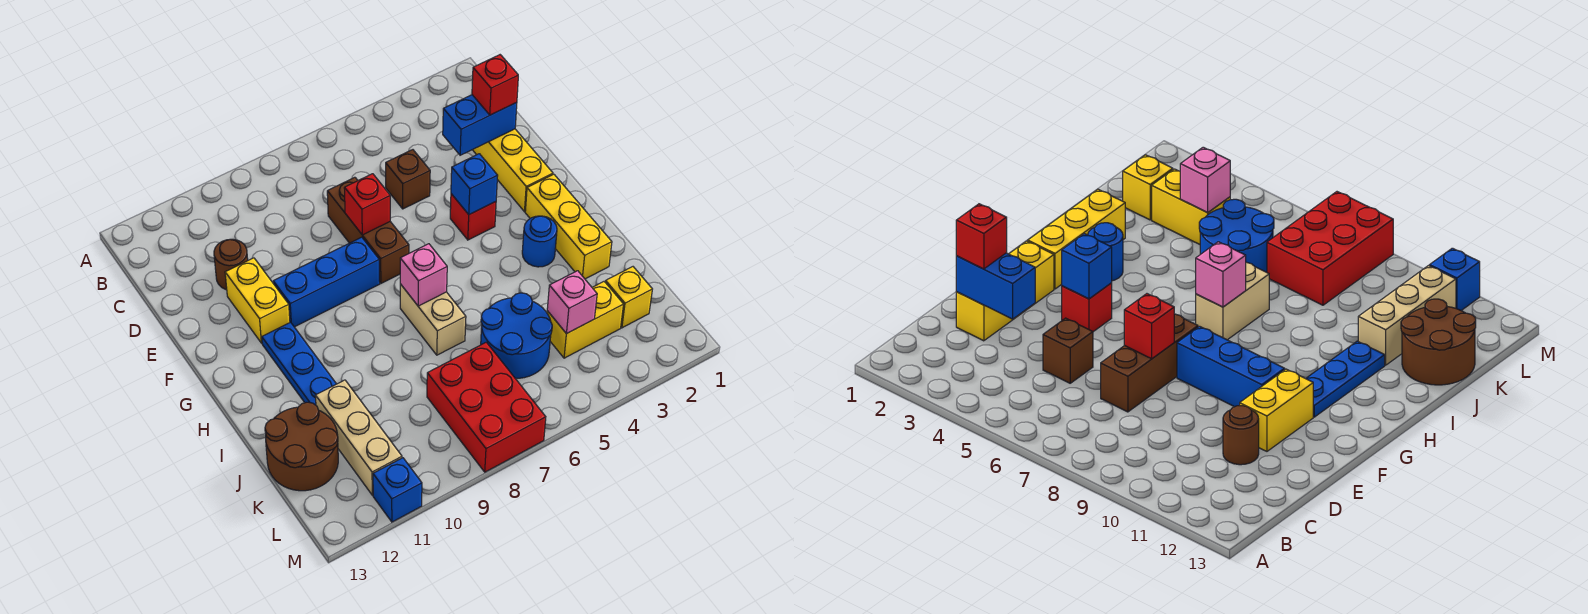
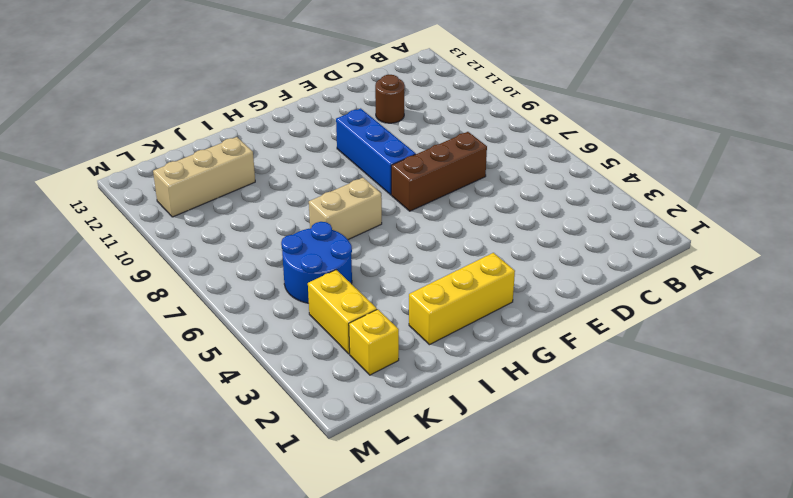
none -> yellow brick D2:F2 level 1
none -> brown brick D5 level 1
none -> yellow brick E11:F11 level 1

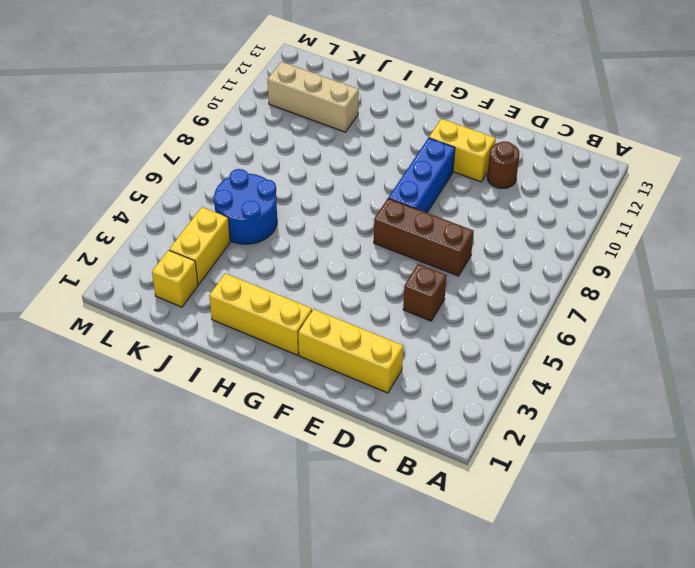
none -> red brick F4 level 1
none -> blue plate G11:I11 level 1
none -> blue round brick H3 level 1

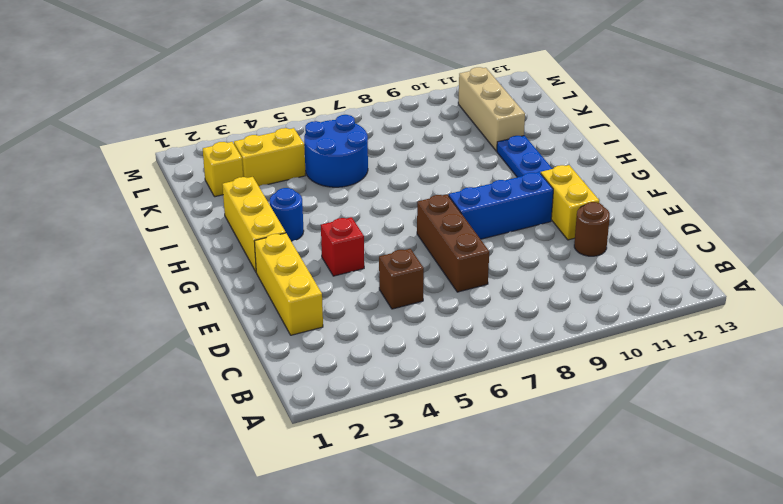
none -> tan brick H7:I7 level 1
none -> brown round brick J12:K13 level 1
none -> red brick K7:M8 level 1

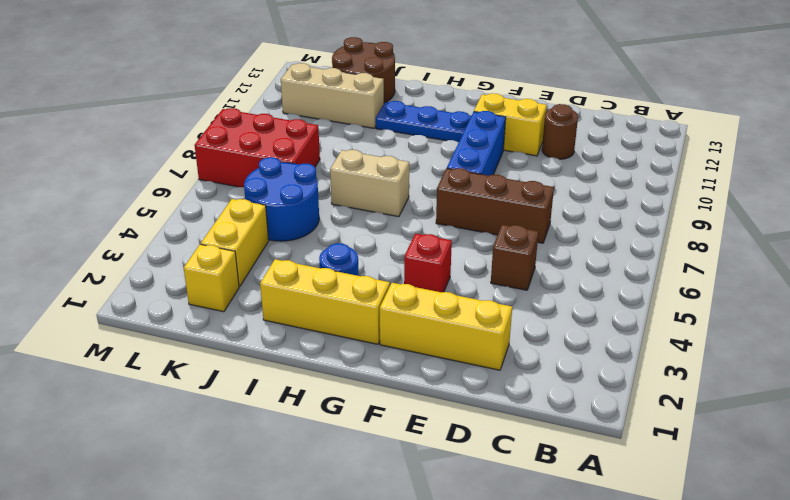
none -> blue brick M11 level 1
none -> blue brick D2:D3 level 2
none -> red brick E7 level 2

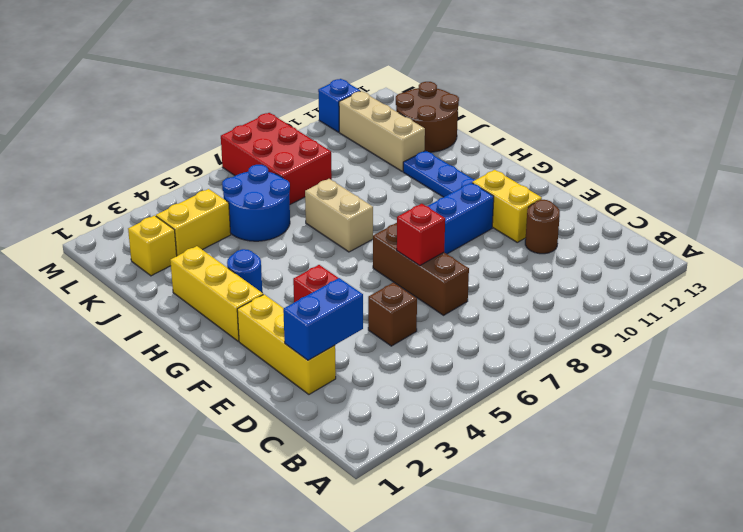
none -> blue brick F4 level 2
none -> pink brick H7 level 2
none -> pink brick K4 level 2

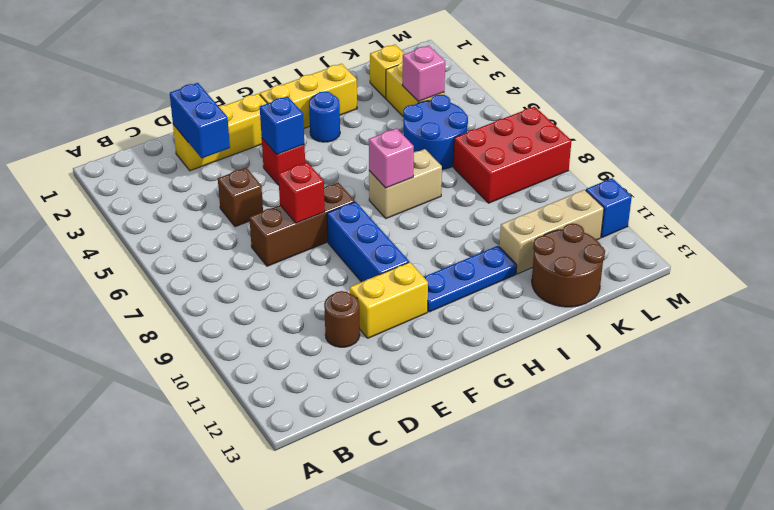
none -> red brick D2 level 3

